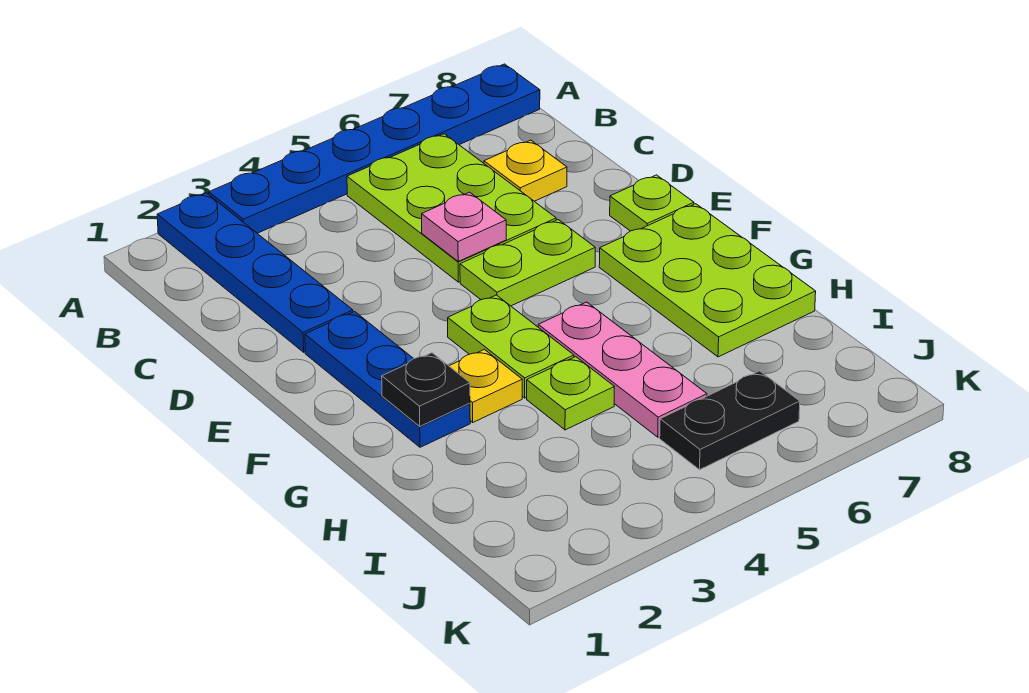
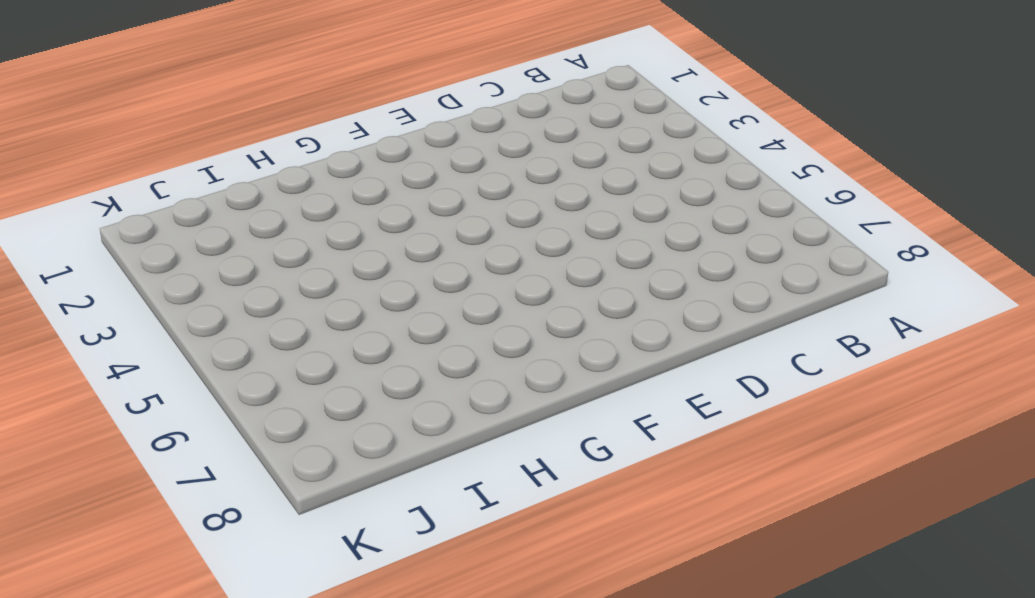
none -> blue plate A2:D2 level 1
none -> blue plate A3:A8 level 1
none -> lime plate B5:D6 level 1

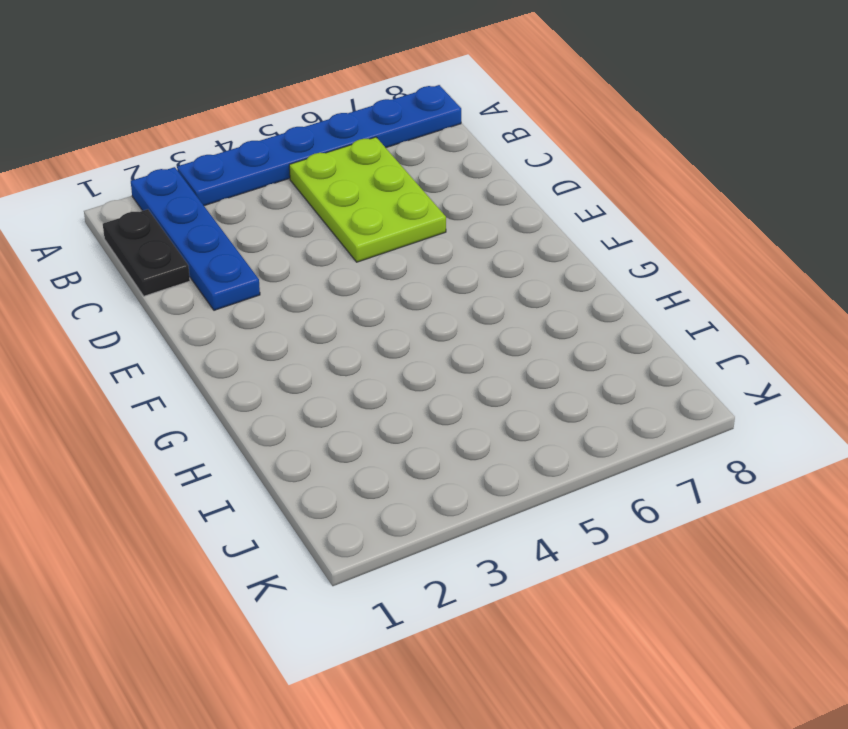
black plate B1:C1 level 1 -> black plate J5:J6 level 1
none -> yellow plate C7 level 1
none -> blue plate E2:G2 level 1
none -> lime plate E5:E6 level 1

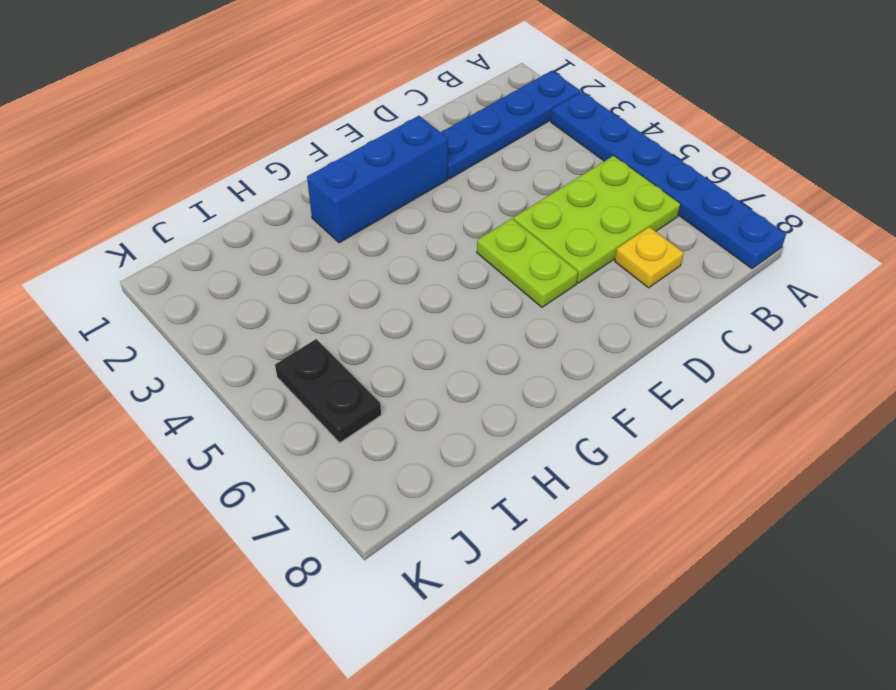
blue brick E2:G2 level 1 -> blue plate E2:G2 level 1
none -> lime plate E8 level 1
none -> lime plate F4:G4 level 1
none -> lime plate F7:H8 level 1

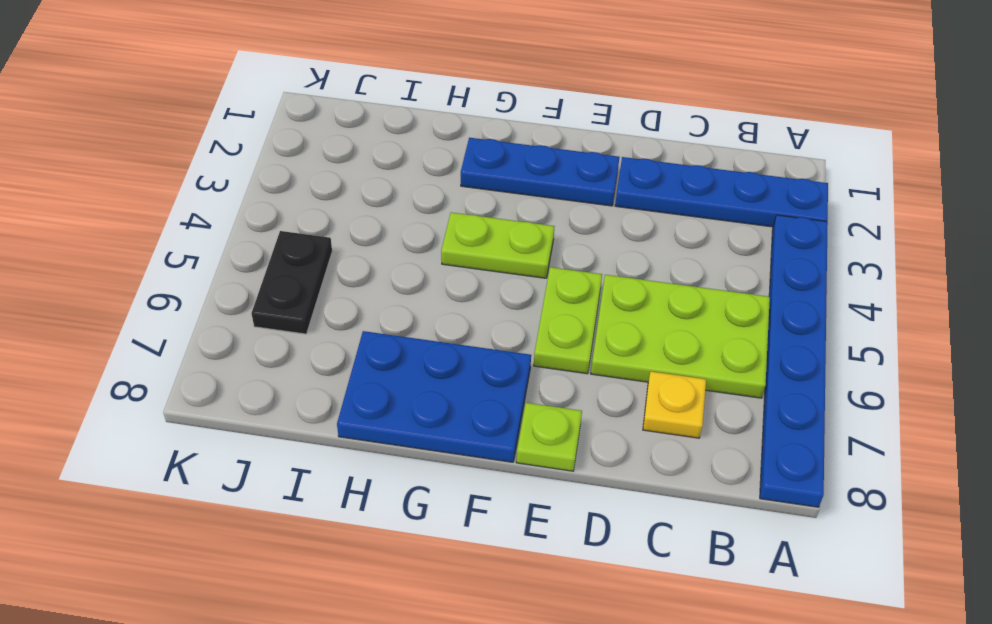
blue plate F7:H8 level 1 -> lime plate F7:H8 level 1
none -> yellow plate G3 level 1
none -> pink plate G5:I5 level 1
none -> lime plate H4 level 1

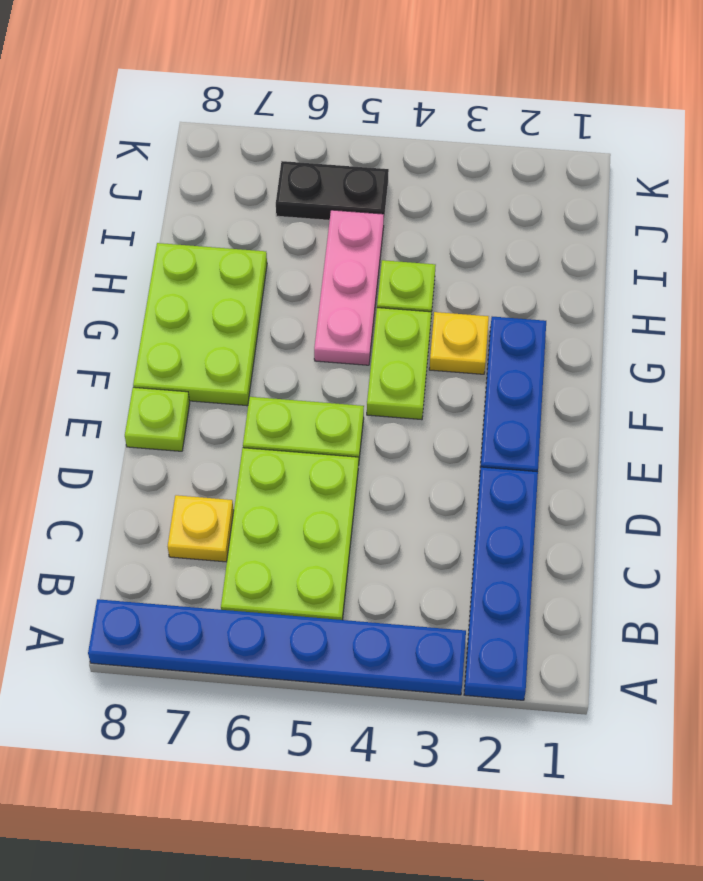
none -> pink plate D5 level 2
none -> black plate G2 level 2

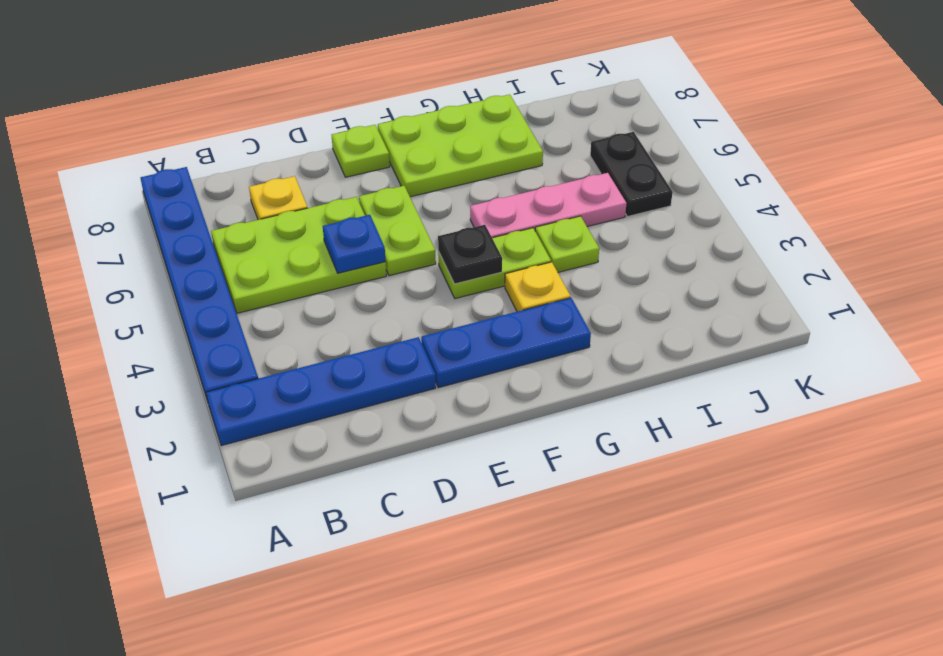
blue plate D5 level 2 -> pink plate D5 level 2
black plate F4 level 2 -> black plate G2 level 2

